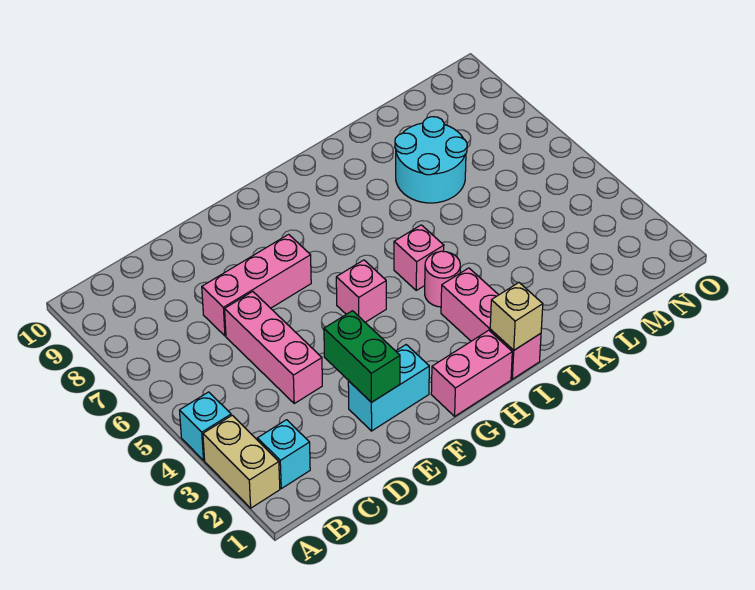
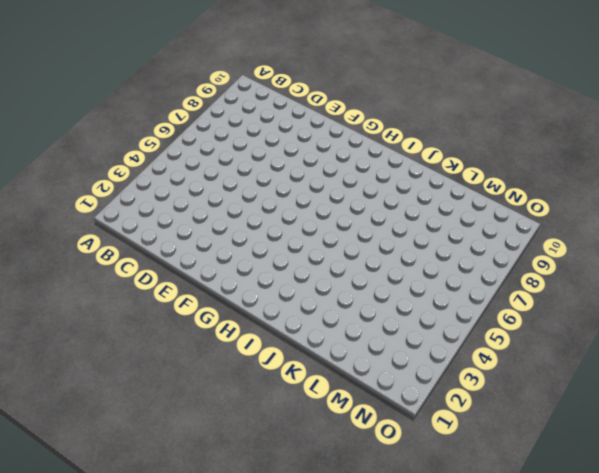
none -> tan brick A2:A3 level 1
none -> cyan brick A4 level 1
none -> cyan brick B2 level 1

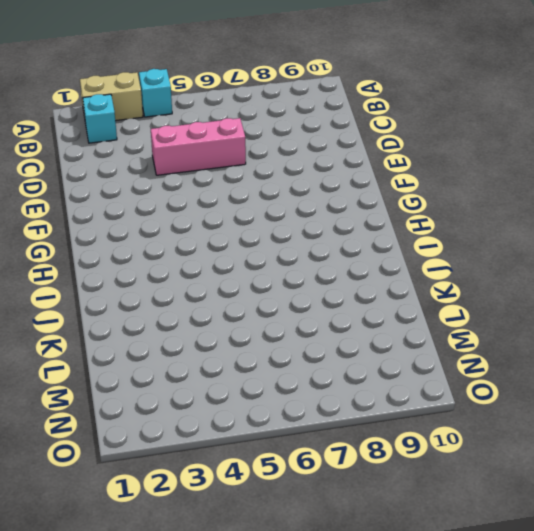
none -> pink brick D7:F7 level 1
none -> cyan brick E2:F2 level 1
none -> pink brick G1:H1 level 1

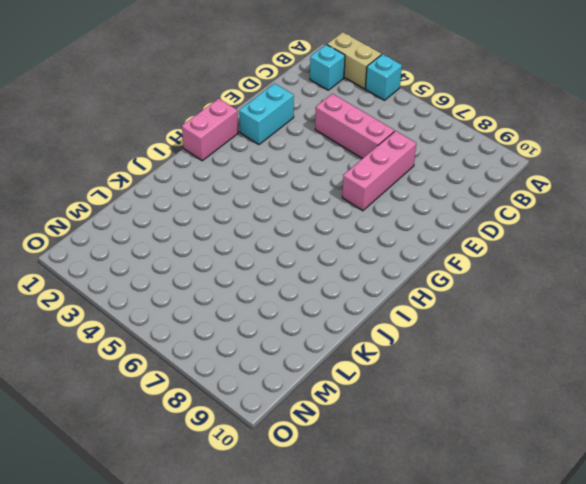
none -> pink brick G5 level 1
none -> pink brick I1:I3 level 1
none -> pink round brick I4 level 1

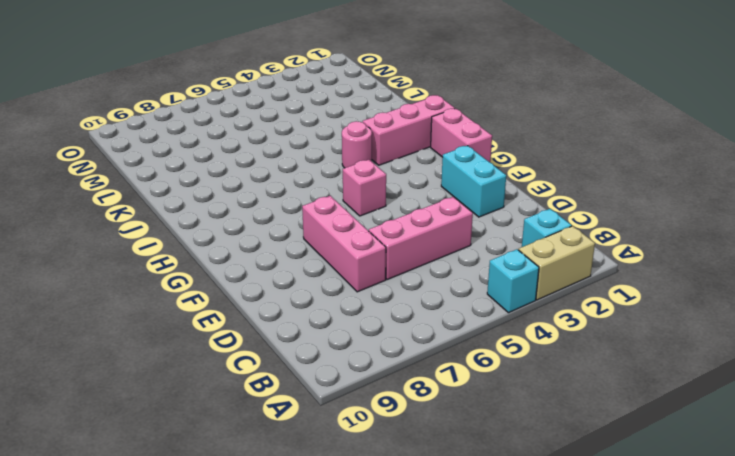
none -> pink brick I5 level 1
none -> cyan round brick K7:L8 level 1
none -> green brick E2:E3 level 2

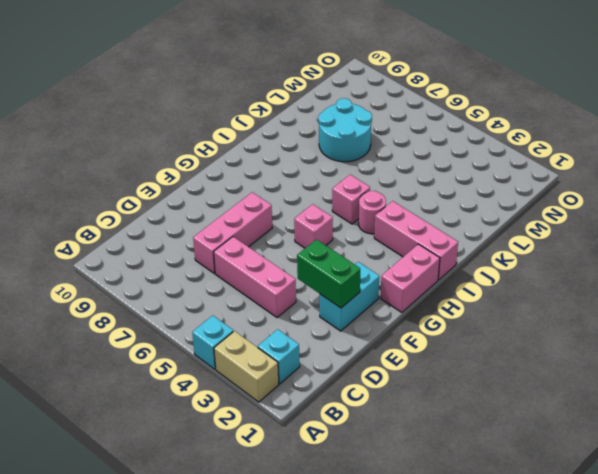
none -> tan brick I1 level 2

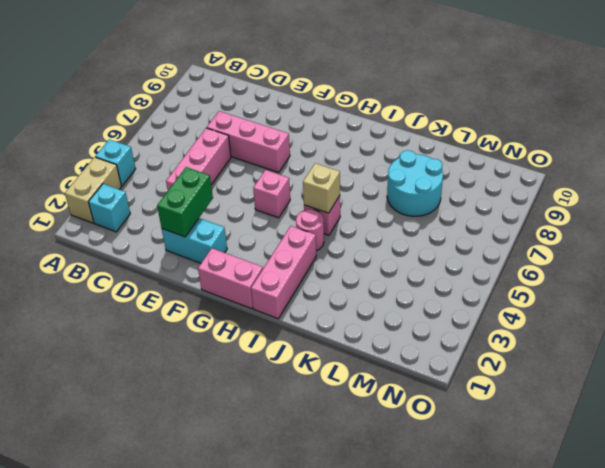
tan brick I5 level 2 -> tan brick I1 level 2

